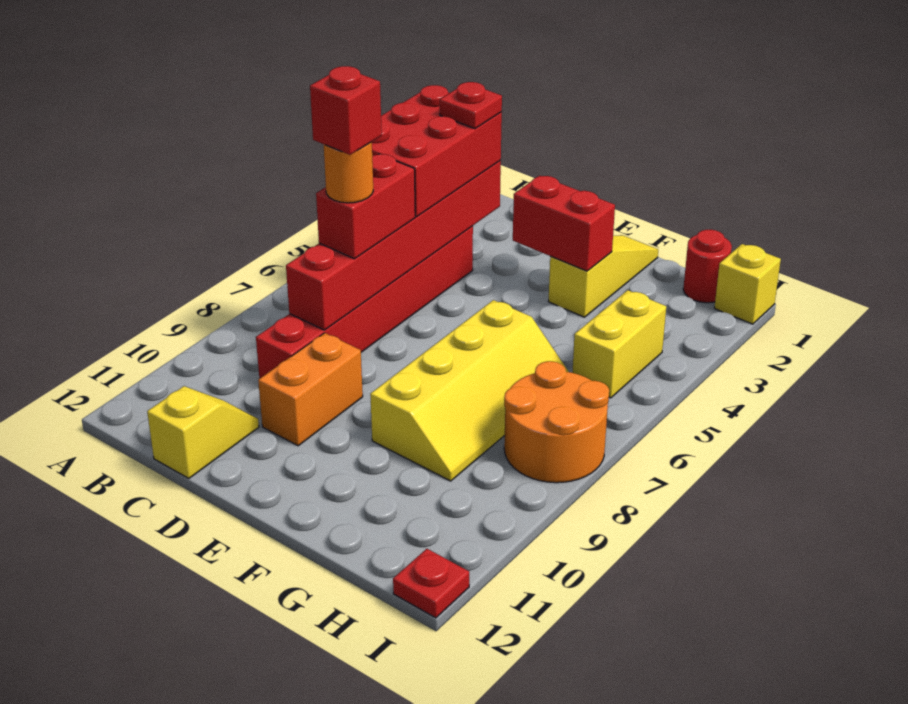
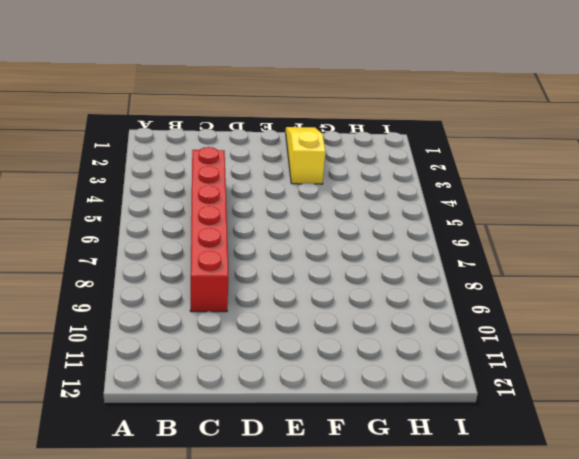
none -> yellow slope C11:C12 level 1 top 12
none -> orange brick D9:D10 level 1
none -> yellow slope F6:G9 level 1 top F

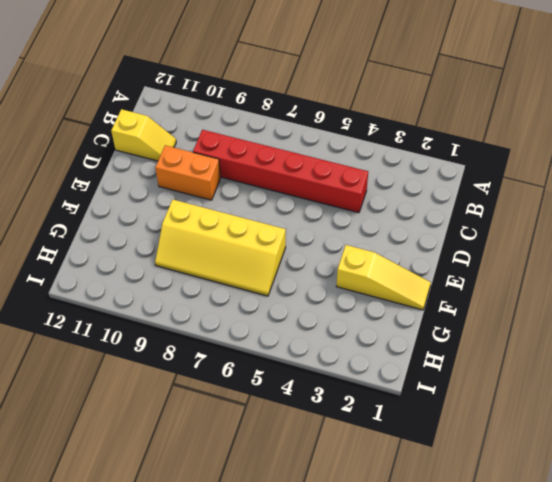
none -> red round brick H1 level 1
none -> yellow brick H4:H5 level 1
none -> orange round brick H7:I8 level 1

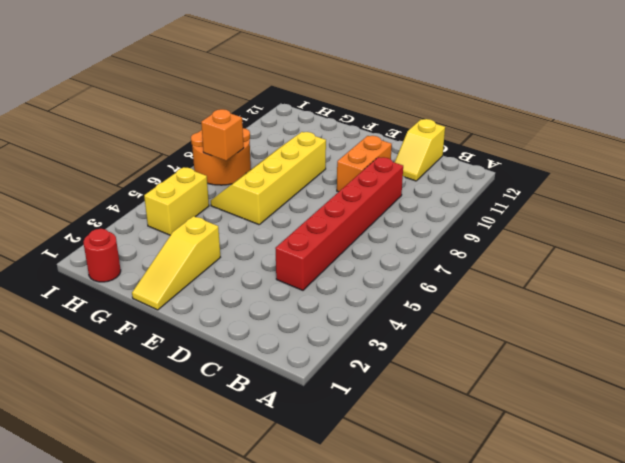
orange brick H7 level 2 -> none
none -> yellow brick I1 level 1
none -> red plate I12 level 1
none -> red brick C3:C8 level 2

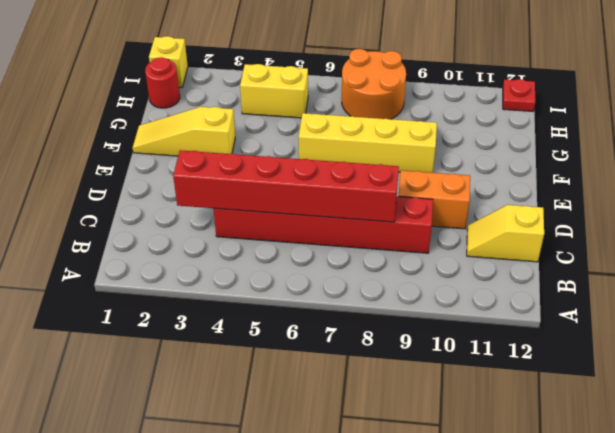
none -> red brick E3:F3 level 2
none -> red brick B3:C5 level 3
none -> red brick C6:C7 level 3

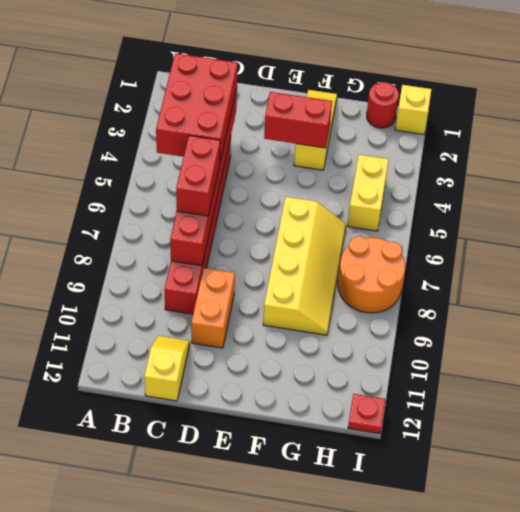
none -> red plate C3 level 4
none -> orange round brick C7 level 4
none -> red brick C7 level 5

